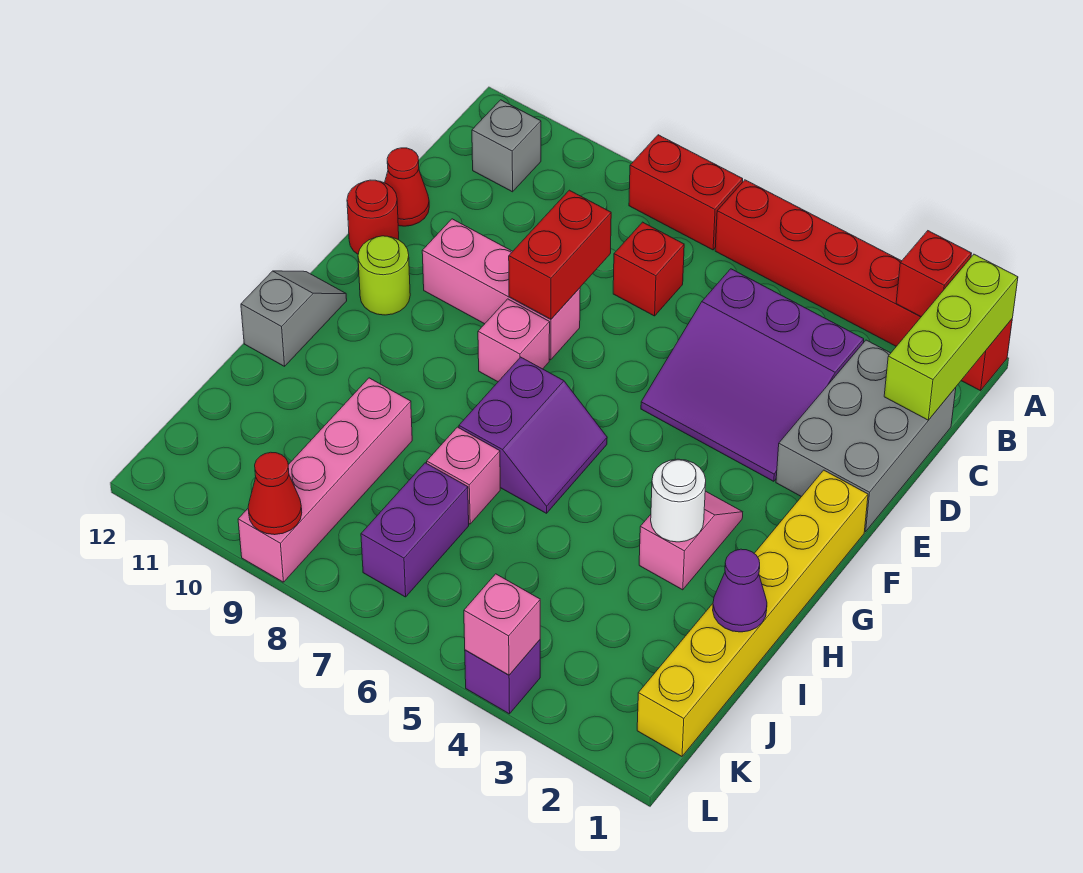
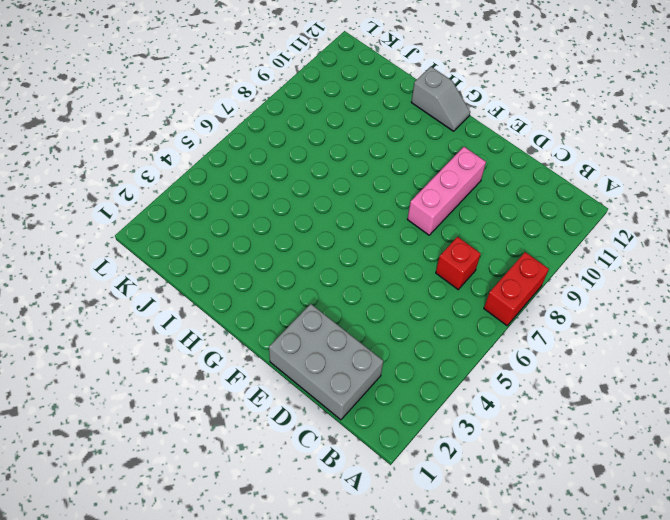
none -> red brick A1:A6 level 1
none -> grey brick B11 level 1
none -> purple slope C3:E5 level 1 top C

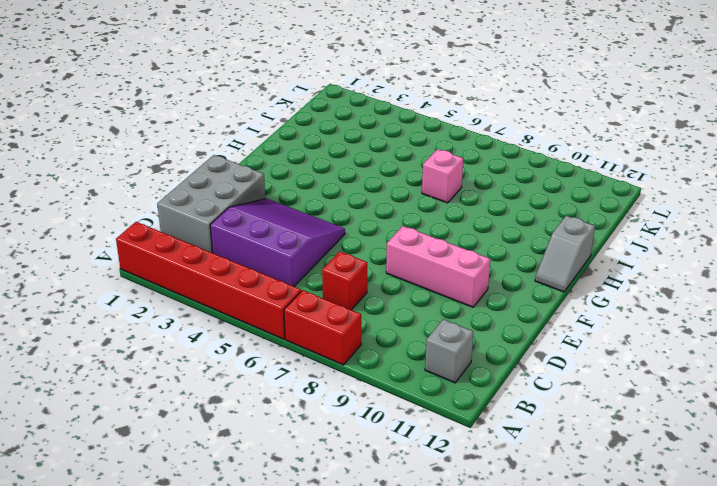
none -> red cone D12 level 1
none -> red round brick E12 level 1
none -> yellow brick F1:K1 level 1

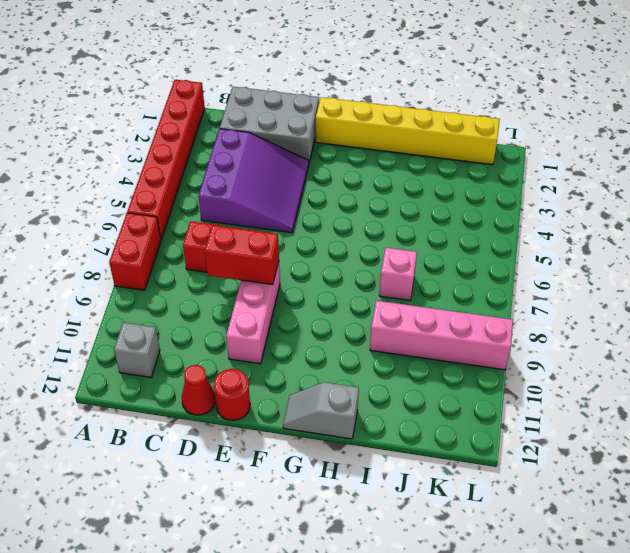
none -> pink brick F8 level 1
none -> lime round brick F11 level 1
none -> pink slope G3:H3 level 1 top H

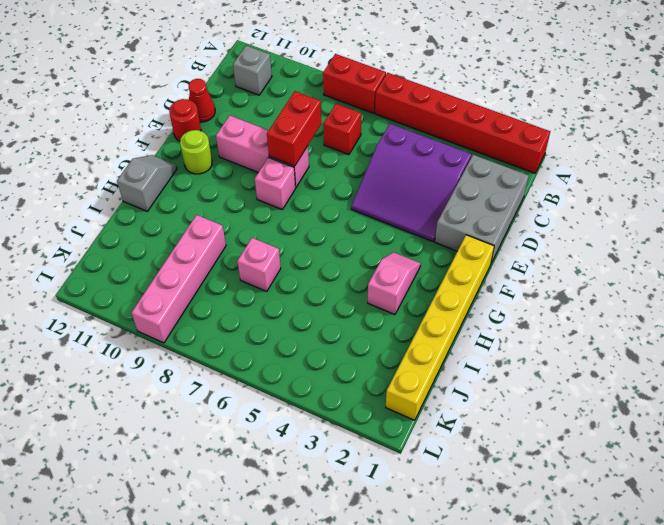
none -> purple slope G6:H7 level 1 top 7
none -> purple brick J7:K7 level 1
none -> purple brick L4 level 1

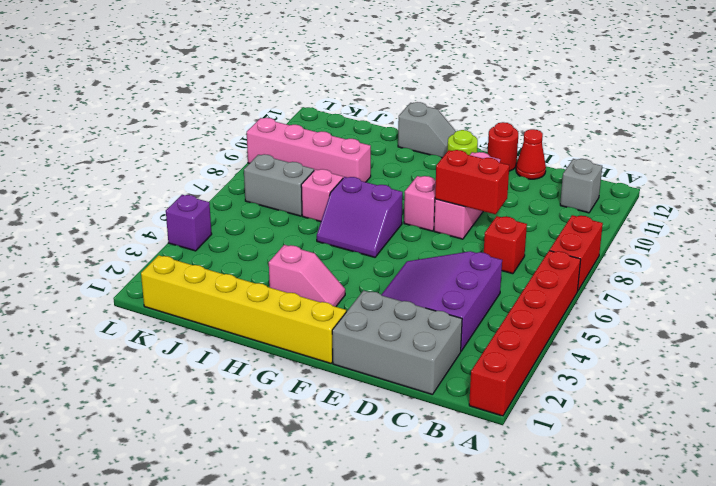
grey brick J7:K7 level 1 -> purple brick J7:K7 level 1
none -> lime brick A1:C1 level 2
none -> red brick A2 level 2
none -> white round brick H3 level 2

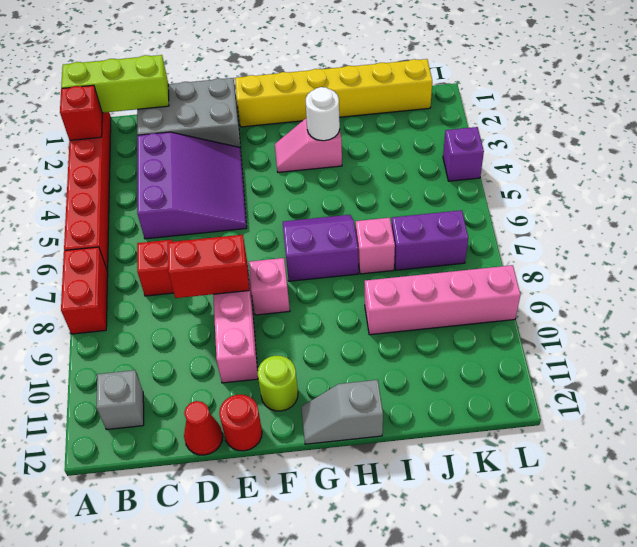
none -> purple cone I1 level 2
none -> pink brick L4 level 2
none -> red cone L9 level 2

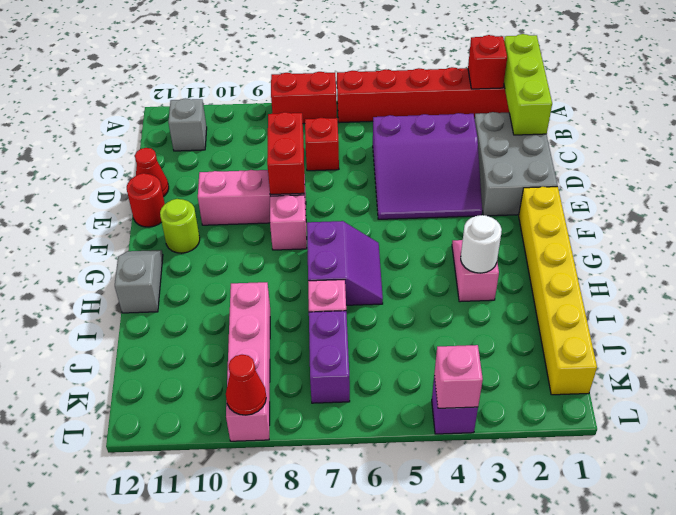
none -> purple cone I1 level 2

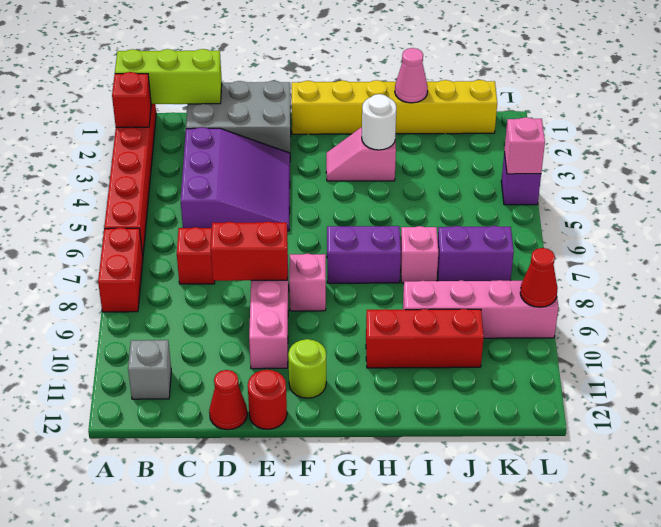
red brick H10:J10 level 1 -> none
pink cone I1 level 2 -> purple cone I1 level 2
none -> grey slope G12:H12 level 1 top H

